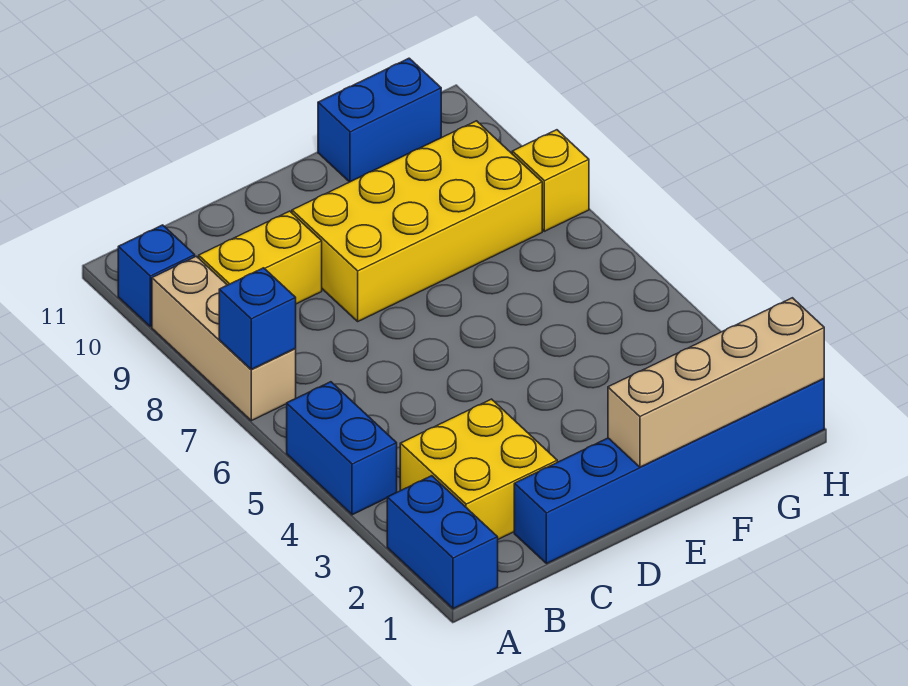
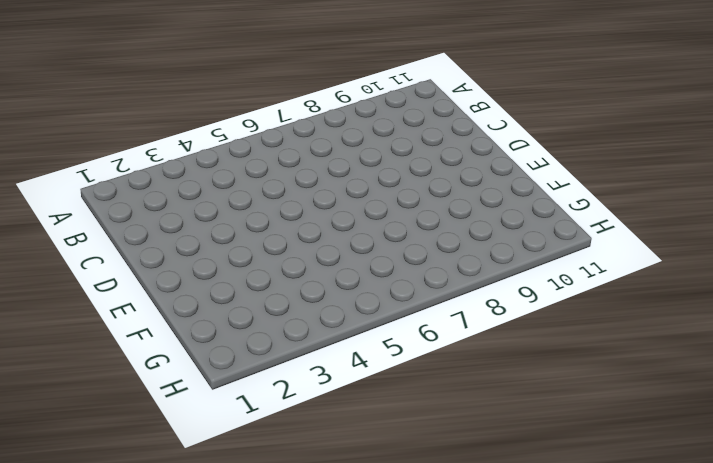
none -> blue brick A1:A2 level 1
none -> blue brick A4:A5 level 1
none -> tan brick A7:A9 level 1

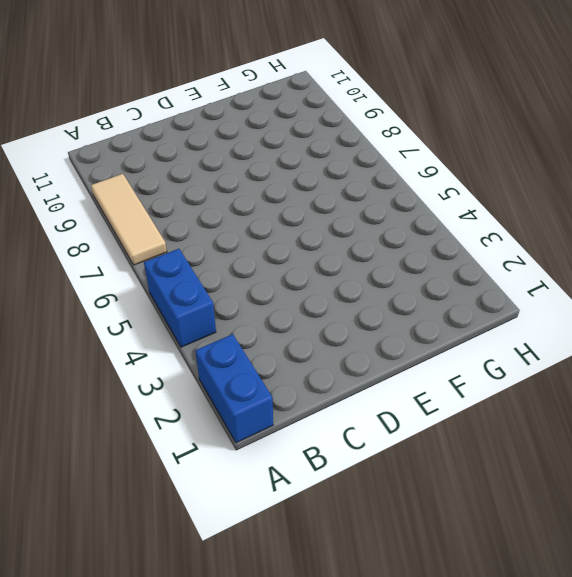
tan tile A7:A9 level 1 -> tan brick A7:A9 level 1
none -> blue brick A10 level 1
none -> yellow brick B2:C3 level 1
none -> yellow brick B9:C9 level 1

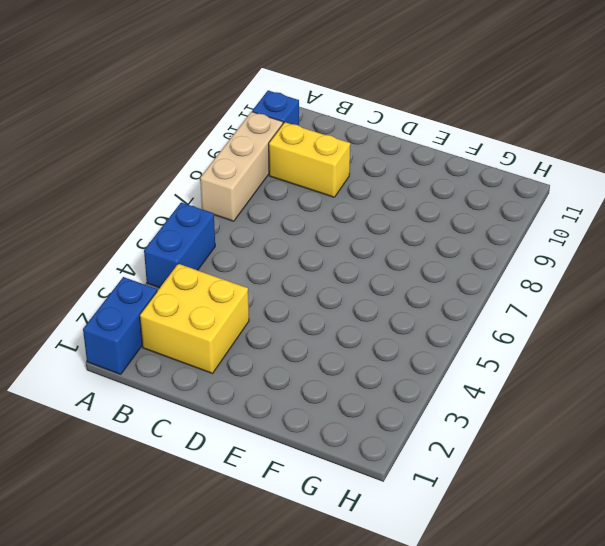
none -> blue brick C1:H1 level 1
none -> yellow brick D8:G9 level 1
none -> blue brick F11:G11 level 1

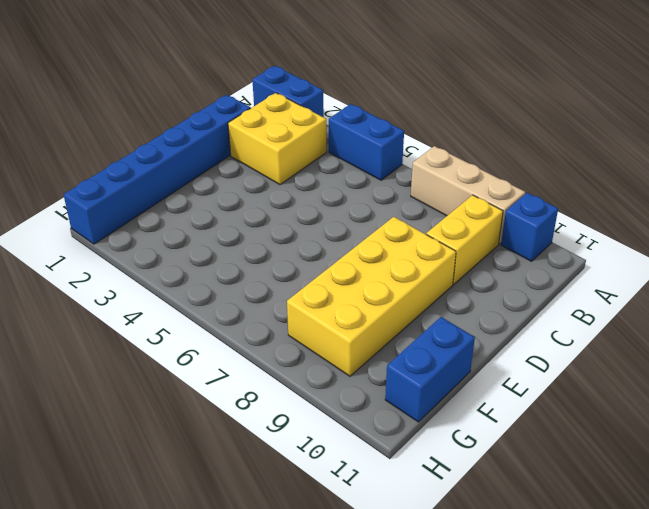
none -> yellow brick H8 level 1
none -> blue brick A7 level 2
none -> tan brick E1:H1 level 2

